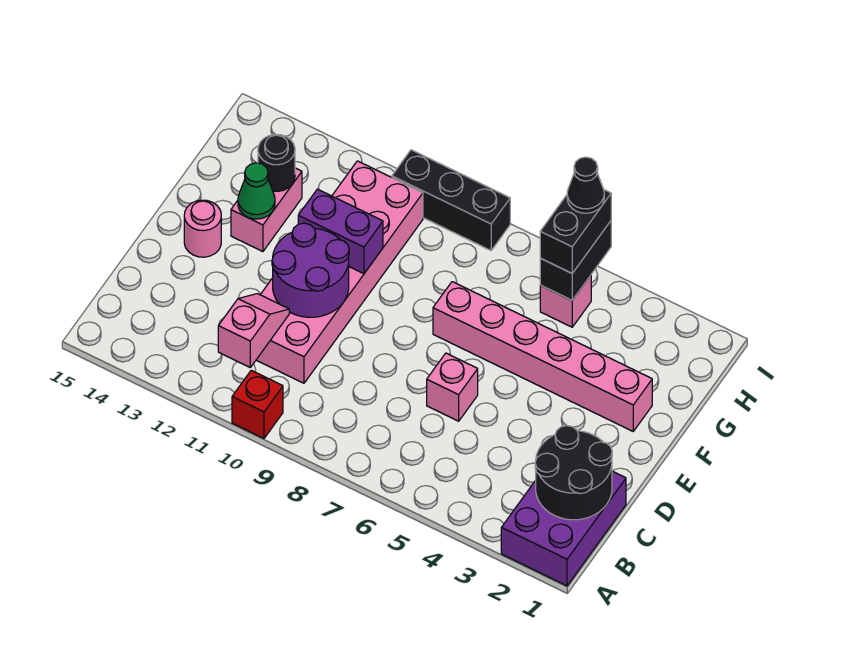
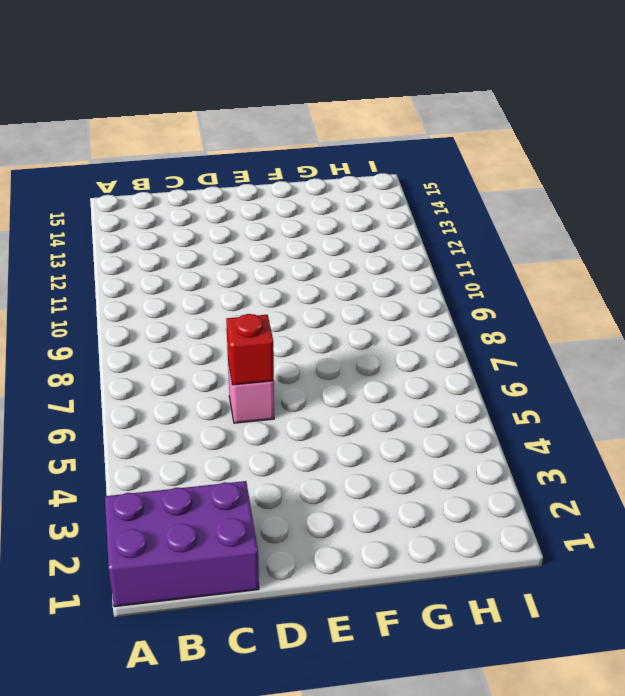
red brick D6 level 2 -> red brick A10 level 1
none -> pink brick C10:H11 level 1
none -> pink round brick E14 level 1
none -> pink brick F2:F7 level 1

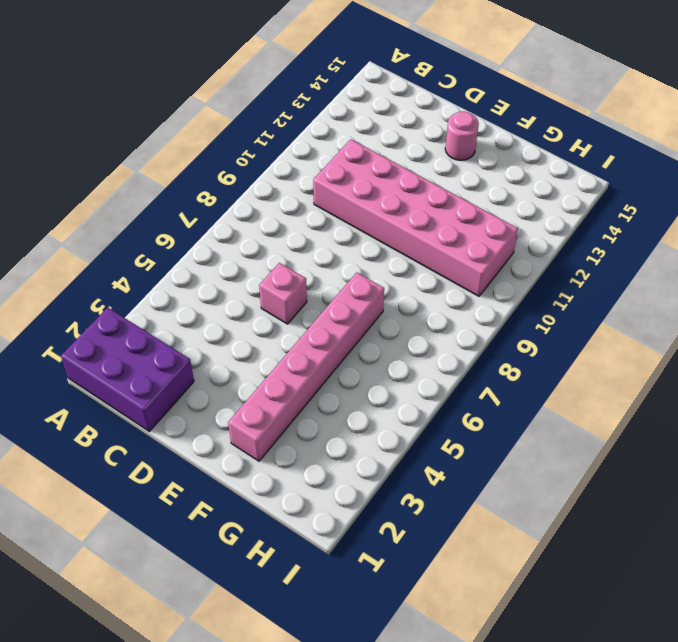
none -> red brick A10 level 1
none -> pink brick F13:G13 level 1
none -> pink brick H5 level 1

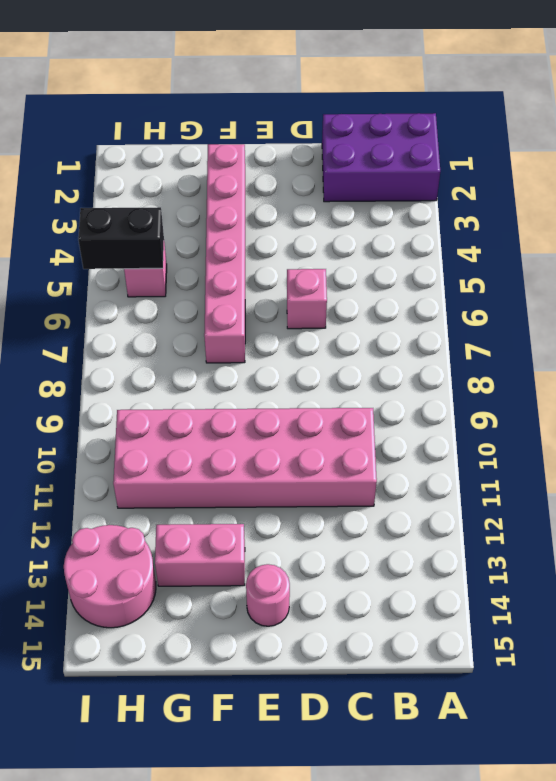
pink round brick H13:I14 level 1 -> none
none -> red brick A10 level 1
none -> black brick I8:I10 level 1
none -> black round brick B1:C2 level 2

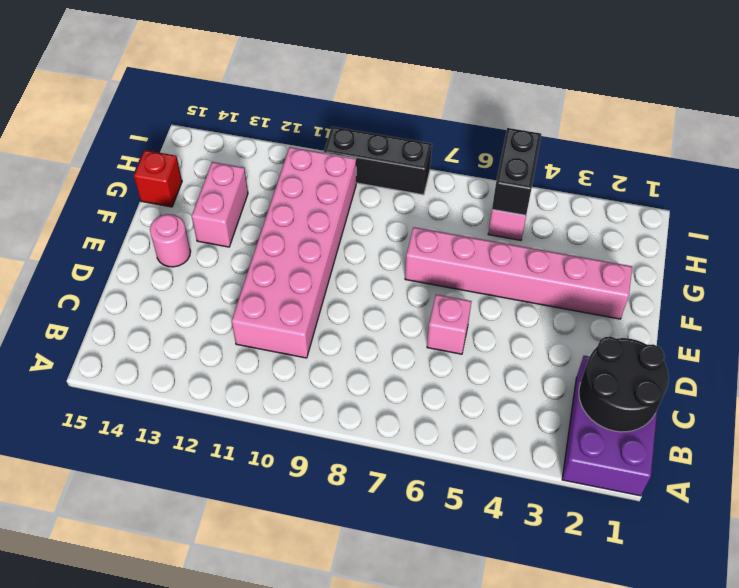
red brick G15 level 1 -> red brick A10 level 1
none -> pink slope B11:C11 level 2 top B
none -> purple round brick D10:E11 level 2
none -> purple brick F10:F11 level 2

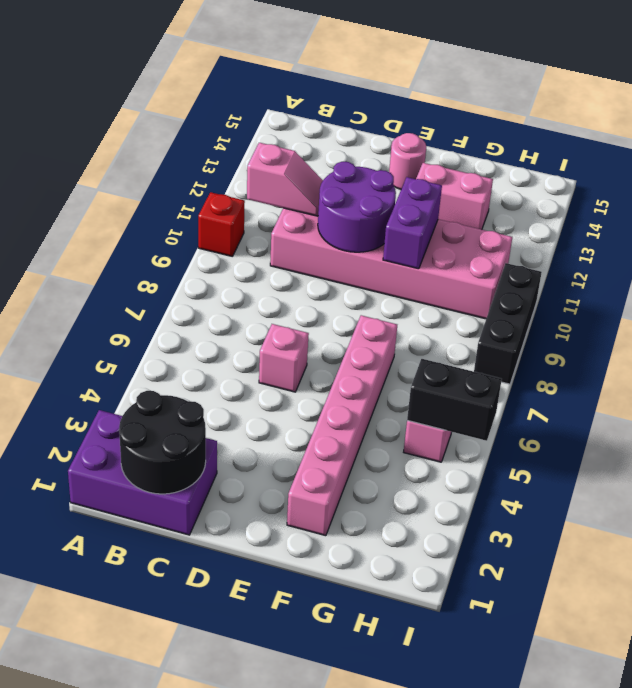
none -> green cone F13 level 2
none -> black round brick G13 level 2
none -> black brick H5:I5 level 3

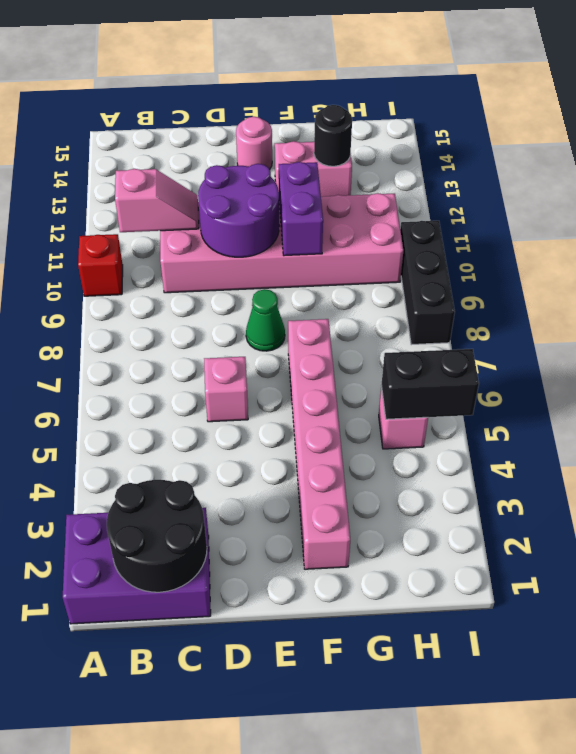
green cone E8 level 1 -> green cone F13 level 2
none -> black brick H5:I5 level 3
none -> black cone I5 level 4

